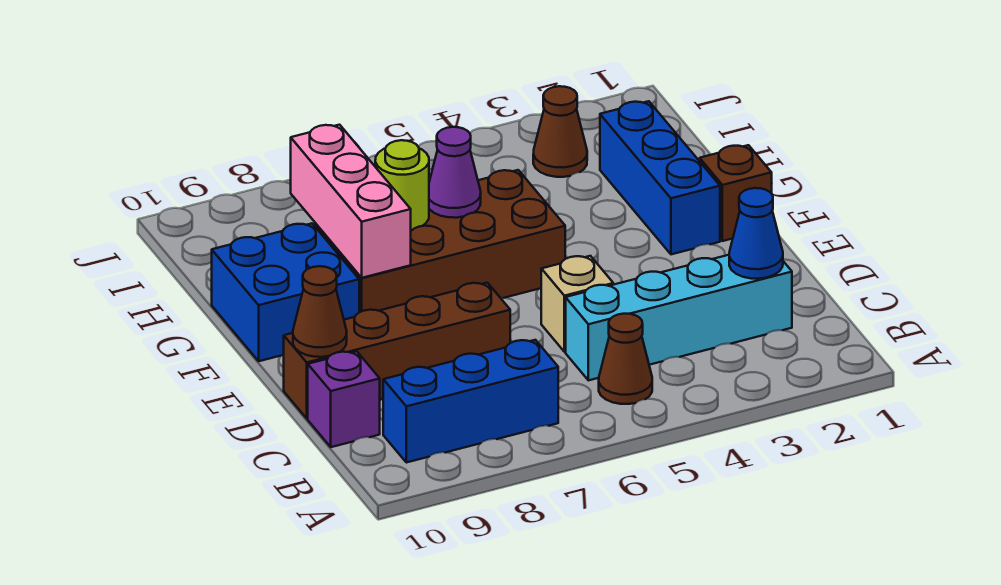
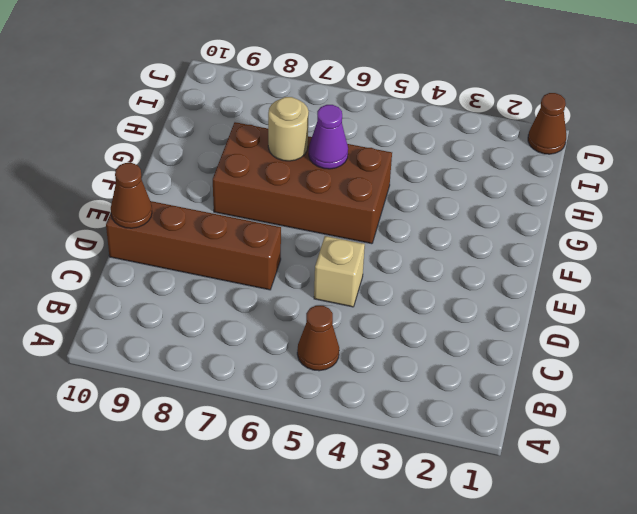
tan round brick G7 level 2 -> lime round brick G7 level 2
brown cone J1 level 1 -> brown cone I3 level 1
none -> blue brick B7:B9 level 1
none -> cyan brick C2:C5 level 1
none -> purple brick C10 level 1

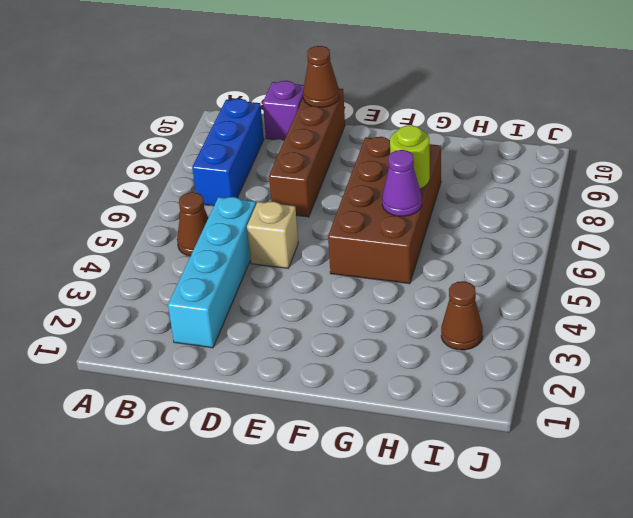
none -> brown brick F1 level 1
none -> blue brick F2:H2 level 1
none -> blue brick F9:G10 level 1

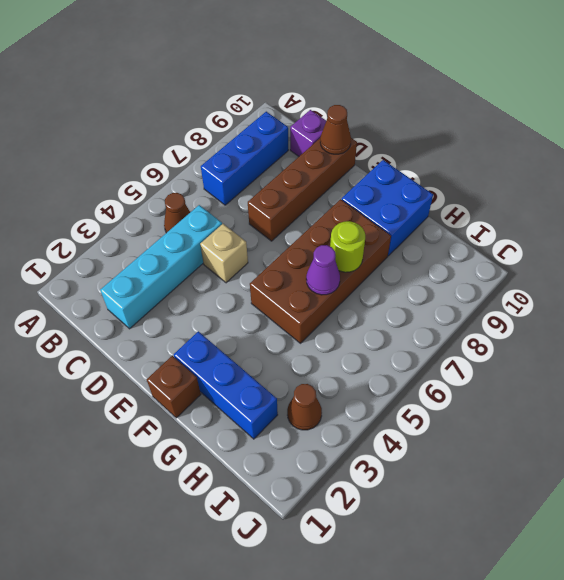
none -> blue cone C2 level 2
none -> pink brick F8:H8 level 2

